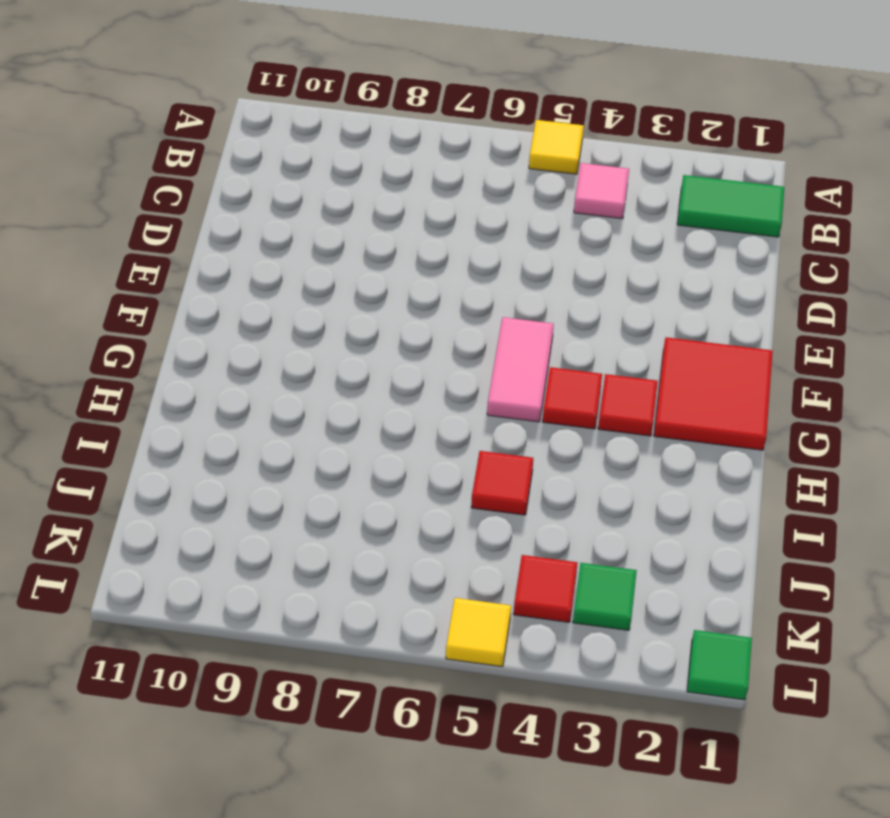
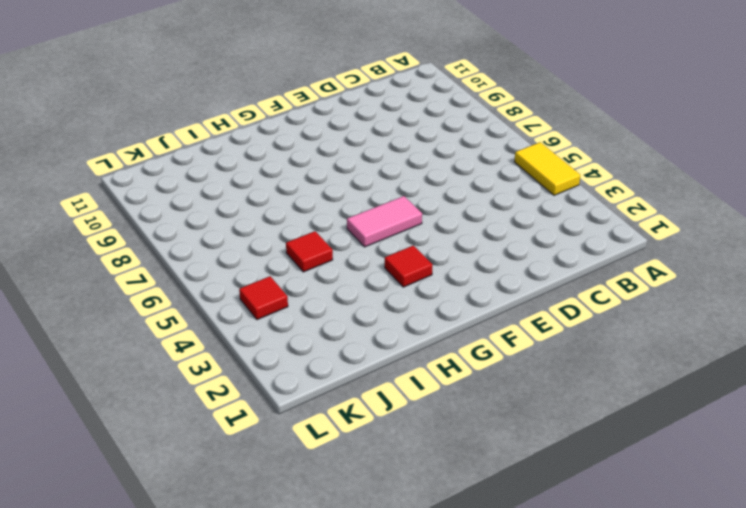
yellow tile A4:A5 level 1 -> yellow tile A5 level 1
none -> green tile B1:B2 level 1
none -> pink tile B4 level 1
none -> red tile F1:G2 level 1

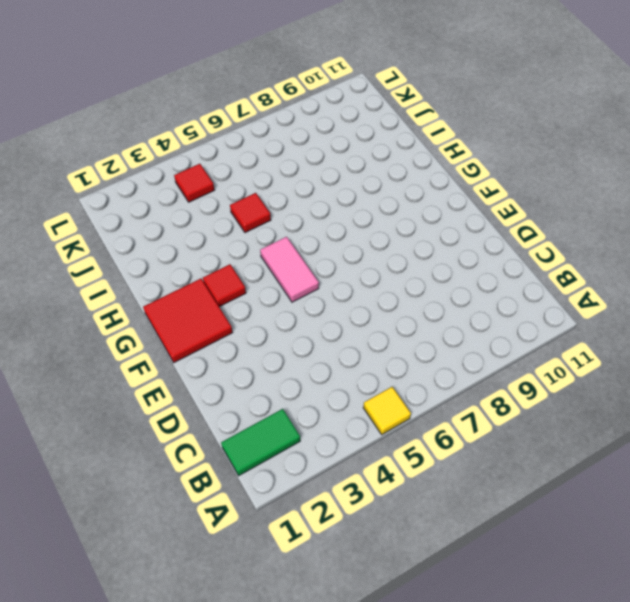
none -> pink tile B4 level 1
none -> red tile G4 level 1
none -> green tile K3 level 1

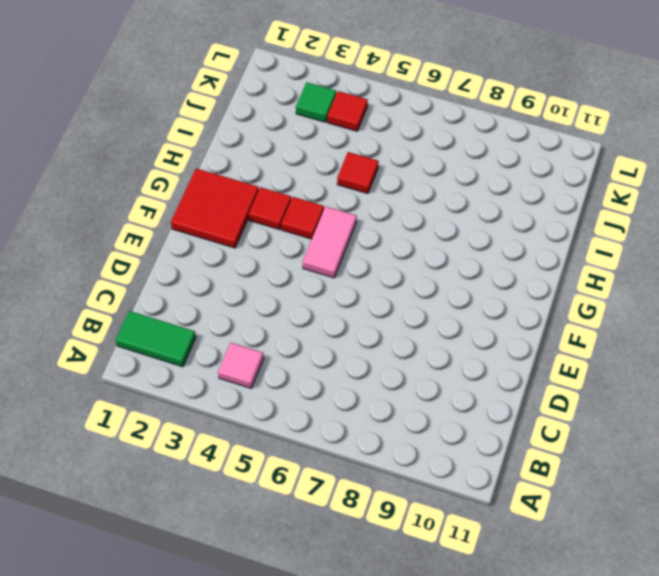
none -> yellow tile A5 level 1
none -> green tile L1 level 1
none -> yellow tile L5 level 1

